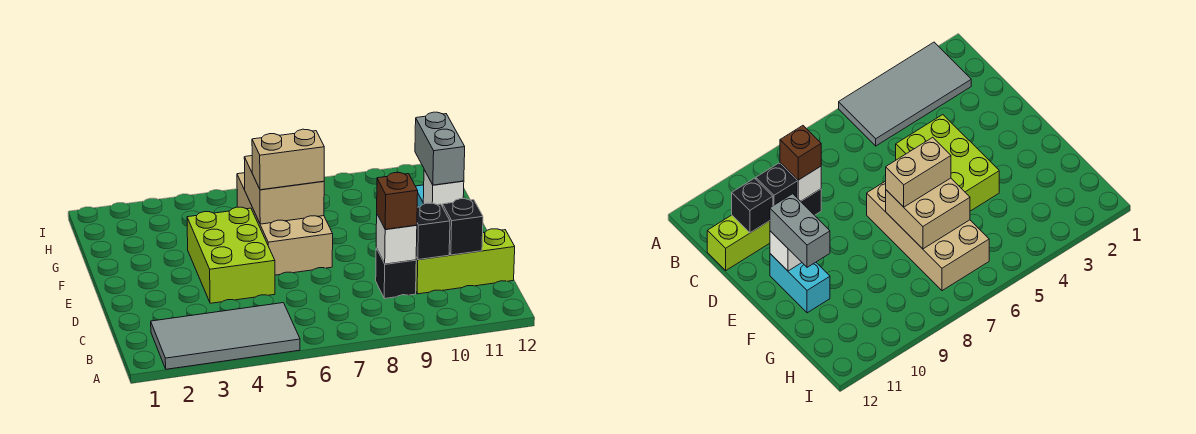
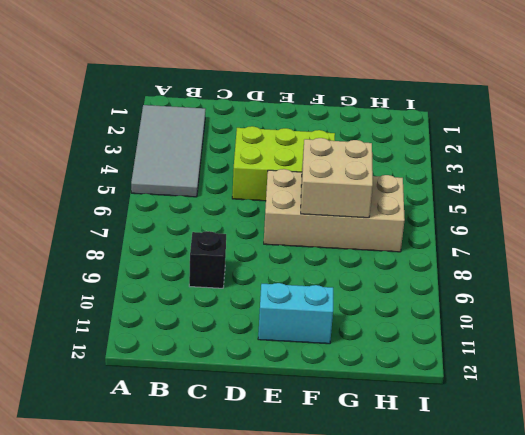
none -> lime brick C10:C12 level 1
none -> white brick C9 level 2
none -> black brick C10 level 2

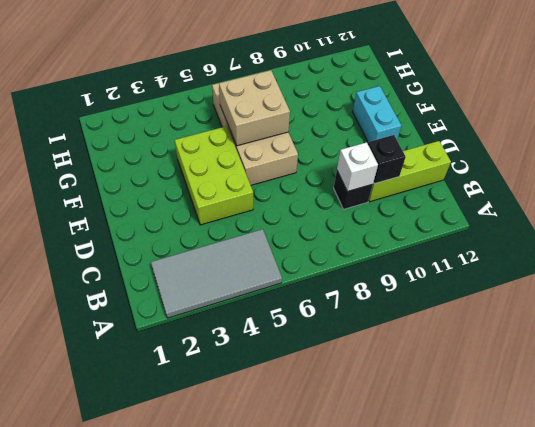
none -> black brick C11 level 2
none -> white brick E11 level 2
none -> brown brick C9 level 3

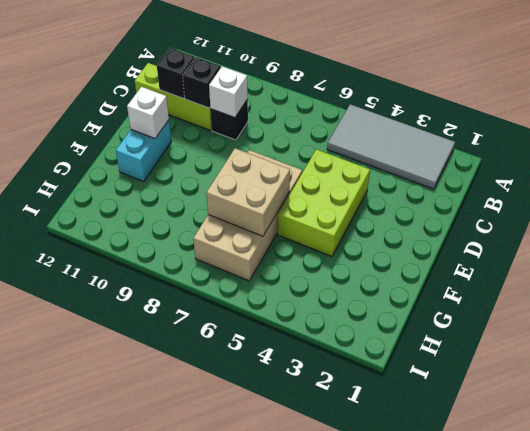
none -> brown brick C9 level 3
none -> grey brick E11:F11 level 3
none -> tan brick F6:F7 level 3

